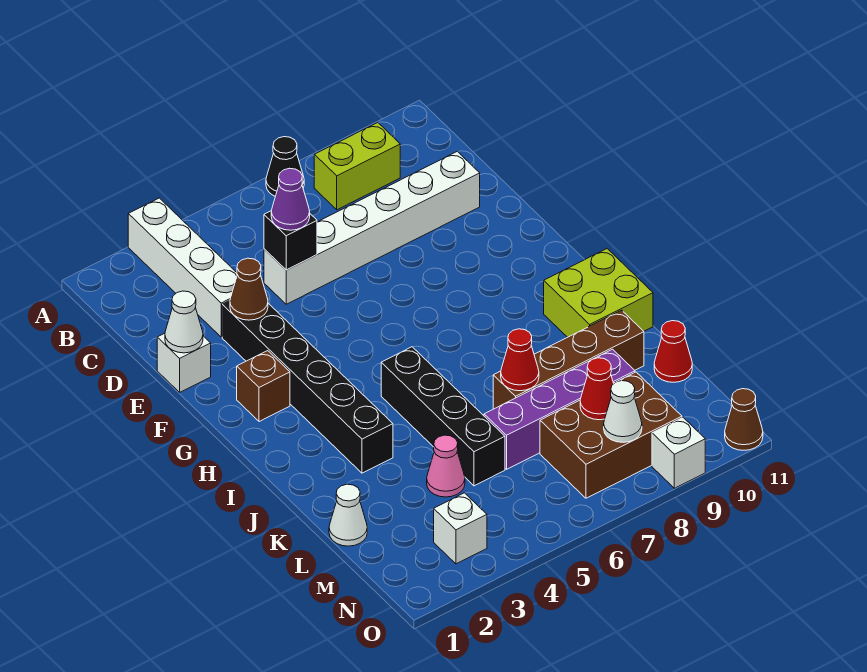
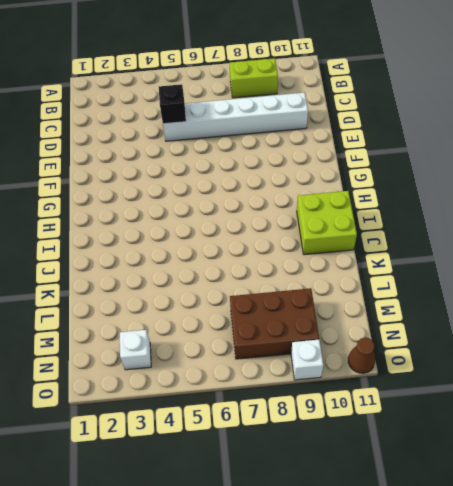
none -> white brick A3:D3 level 1
none -> black cone A7 level 1
none -> white brick E1 level 1

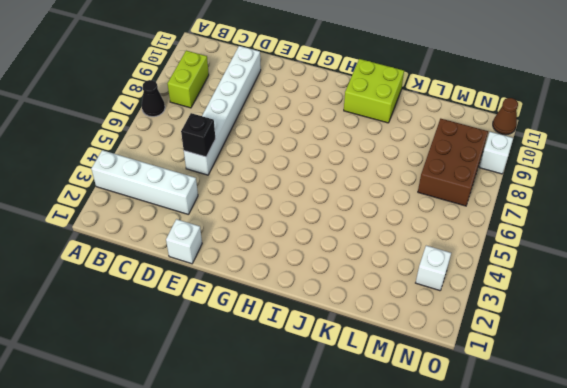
none -> black brick E3:J3 level 1
none -> brown brick G2 level 1
none -> black brick I5:L5 level 1

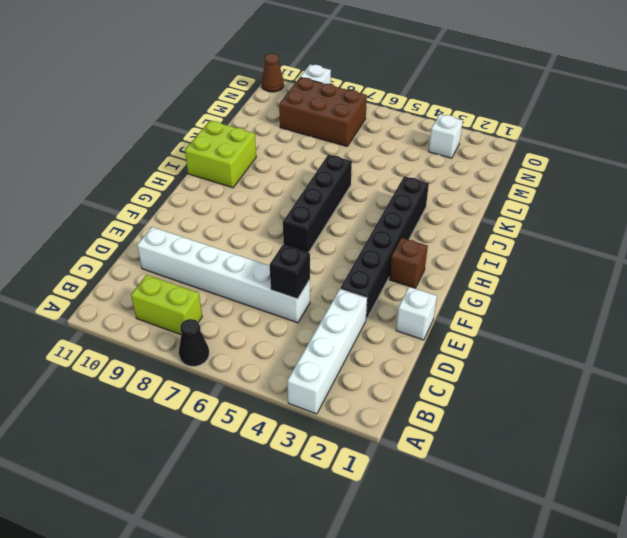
black brick G6:J6 level 1 -> black brick I5:L5 level 1
none -> brown brick K7:K10 level 1
none -> white cone L1 level 1
none -> pink cone L4 level 1

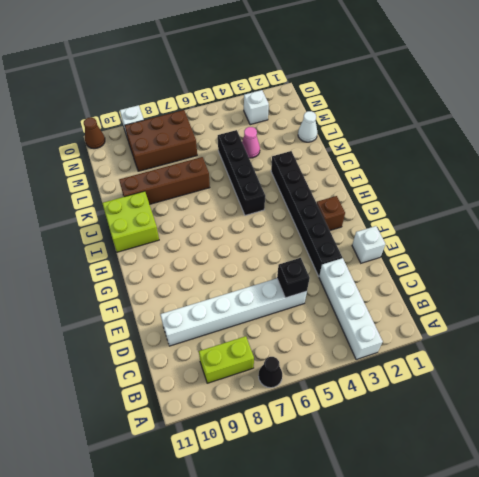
none -> purple brick L6:L9 level 1
none -> red cone L11 level 1
none -> white cone E1 level 2

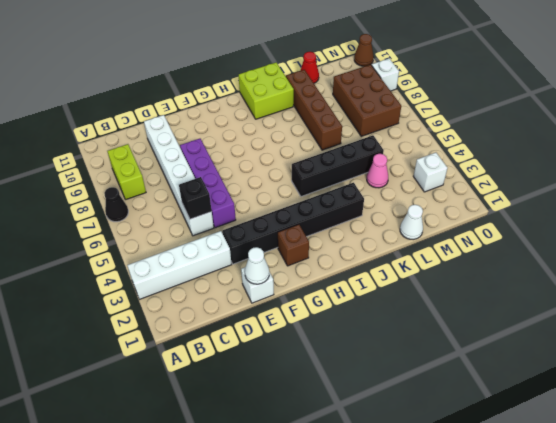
purple brick E5:E8 level 1 -> purple brick L6:L9 level 1
none -> brown cone E3 level 2
none -> red cone K7 level 2
none -> red cone M8 level 2

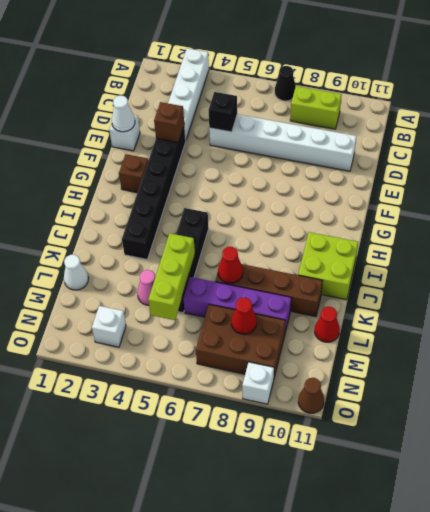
brown brick E3 level 2 -> brown cone E3 level 2
lime brick K5:M5 level 2 -> none
none -> white cone N8 level 2
none -> purple cone D5 level 3

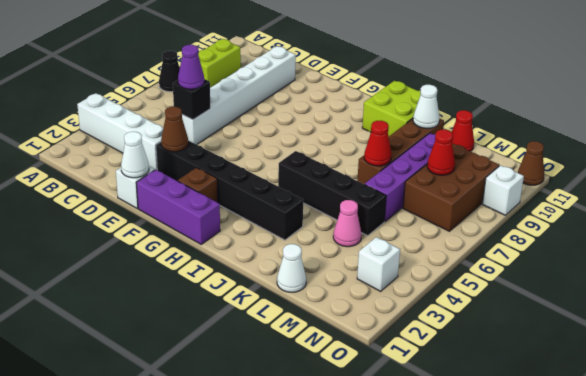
purple brick F1:H1 level 1 -> none
white cone K10 level 2 -> white cone N8 level 2

